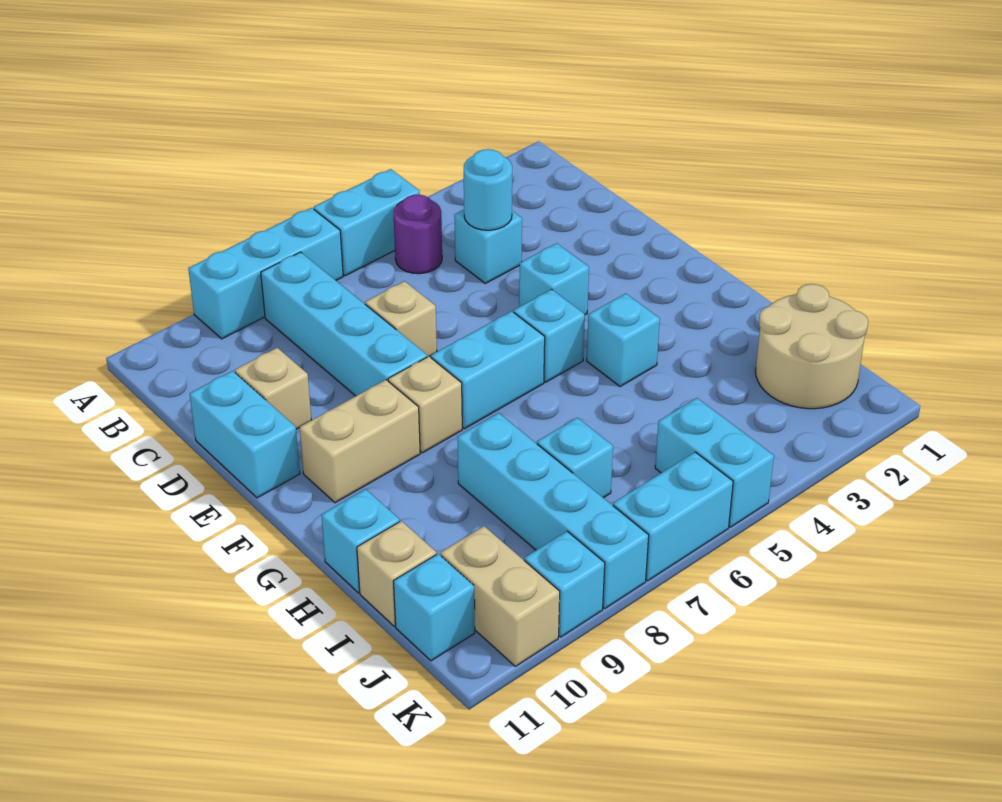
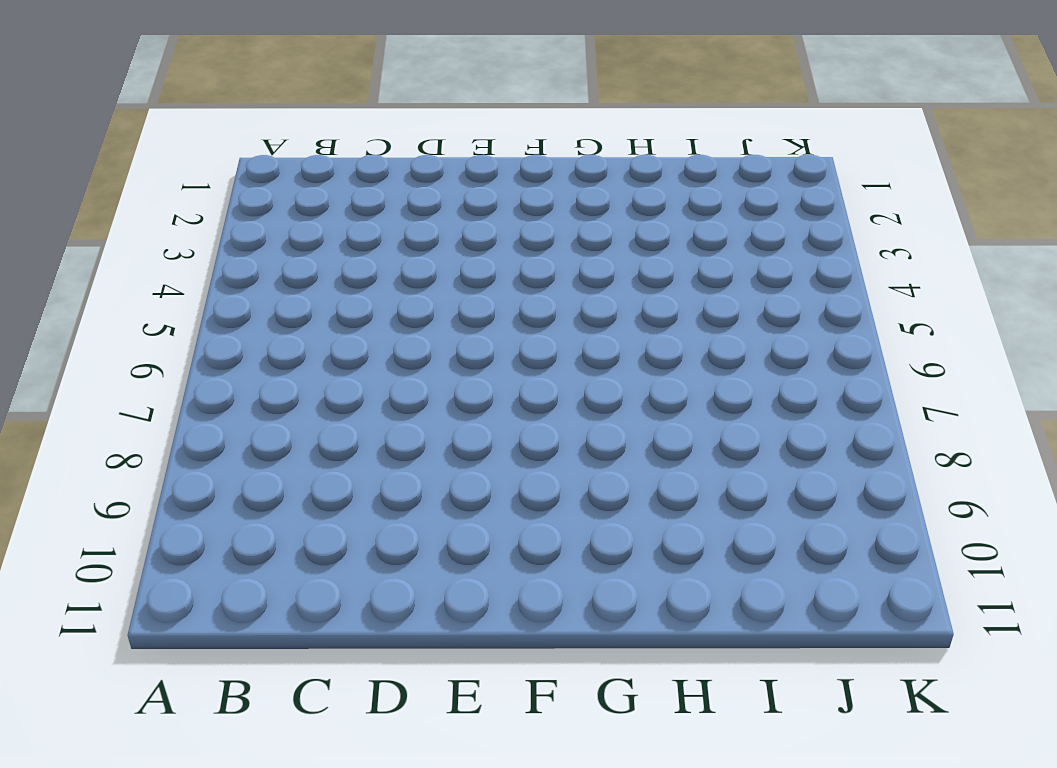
none -> cyan brick A5:A6 level 1
none -> cyan brick A7:A9 level 1
none -> purple round brick B5 level 1

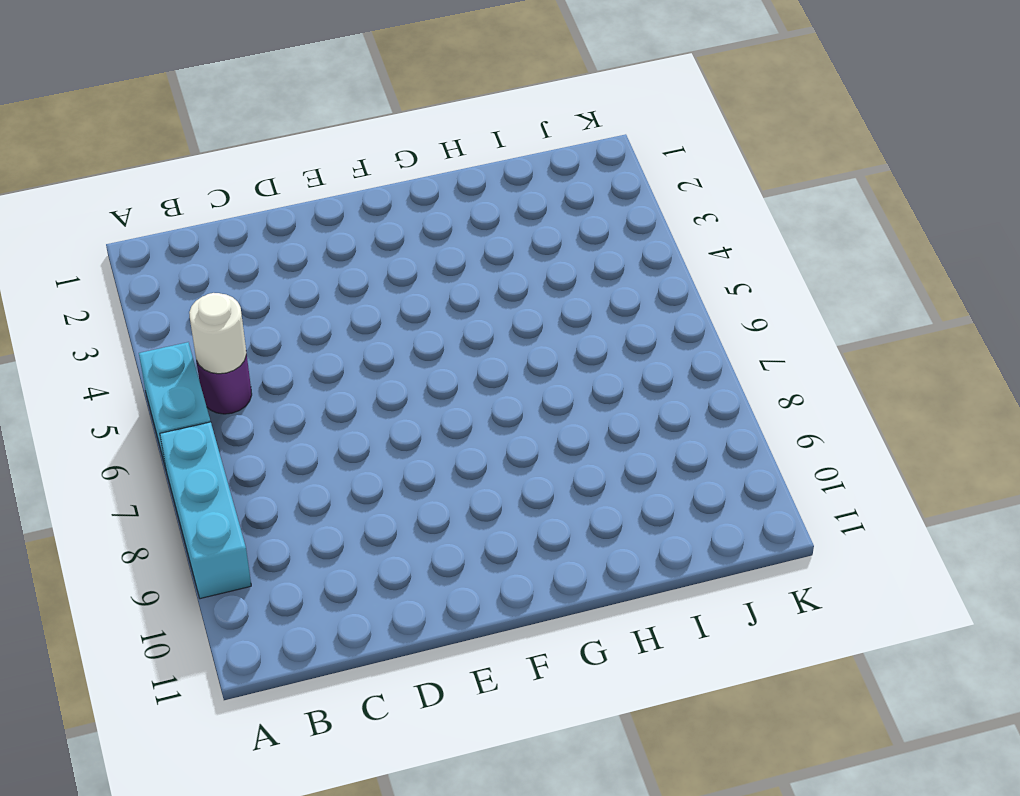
white round brick B5 level 2 -> none
none -> cyan brick B8:E8 level 1
none -> cyan brick C4 level 1
none -> tan brick D7 level 1

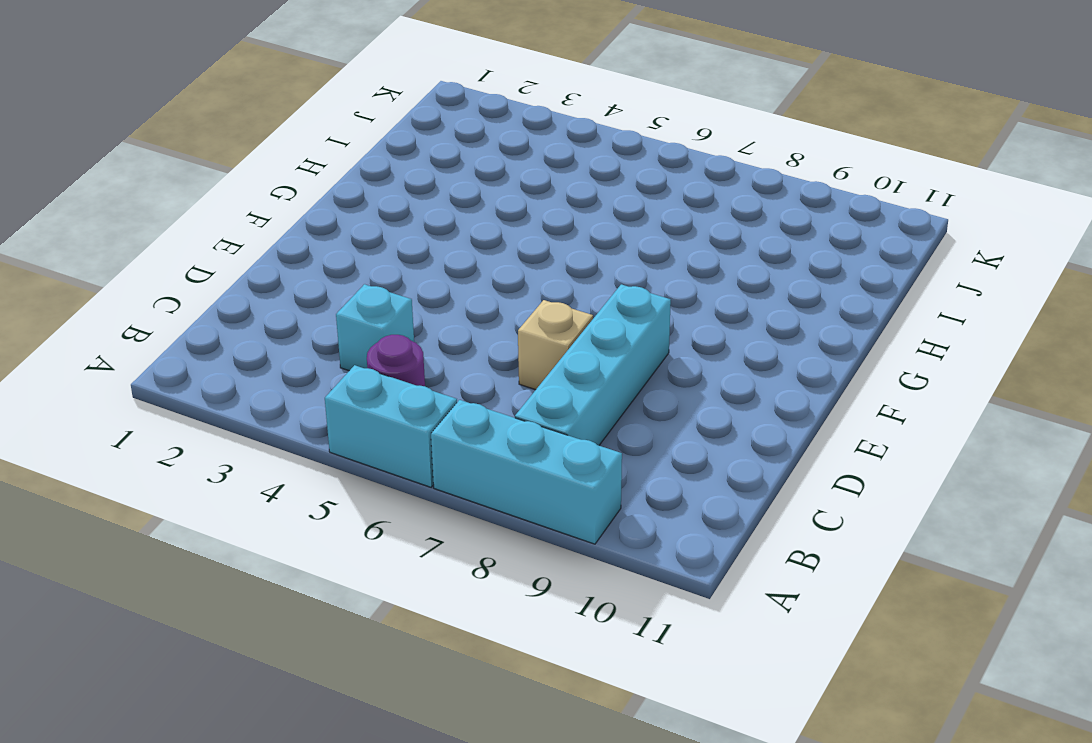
none -> tan brick D10 level 1
none -> cyan brick D11:E11 level 1
none -> cyan brick E4 level 1

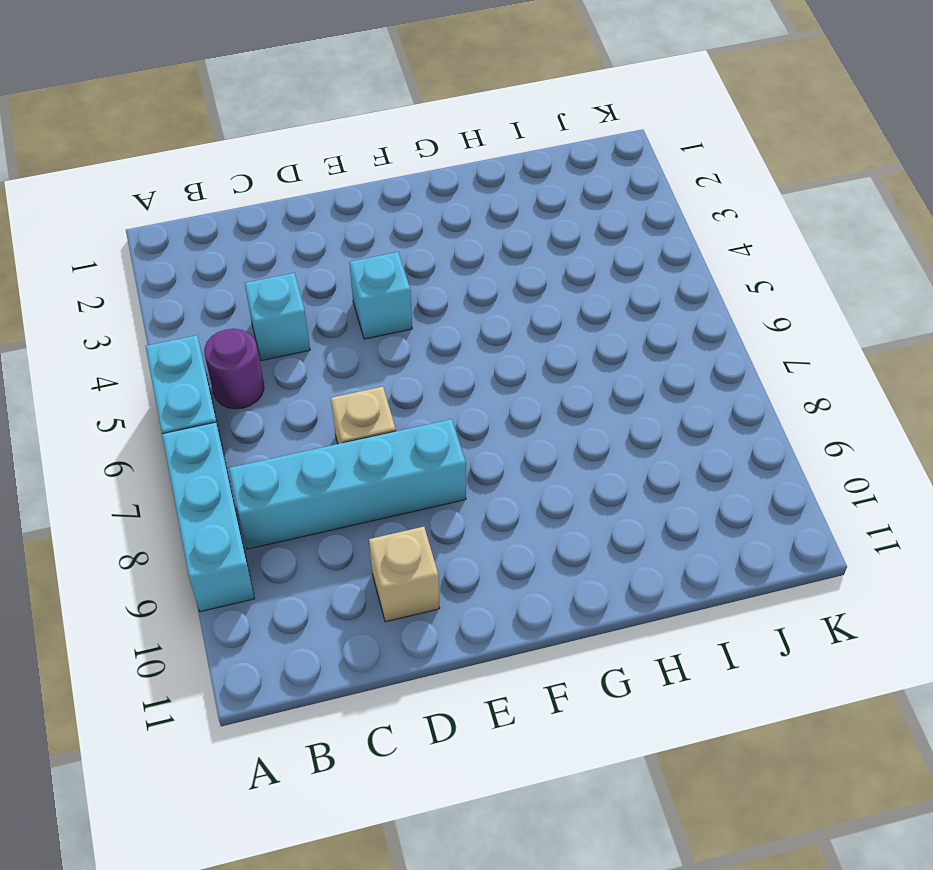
none -> cyan brick D11:E11 level 1
none -> cyan brick F5 level 1
none -> cyan brick F6:F7 level 1

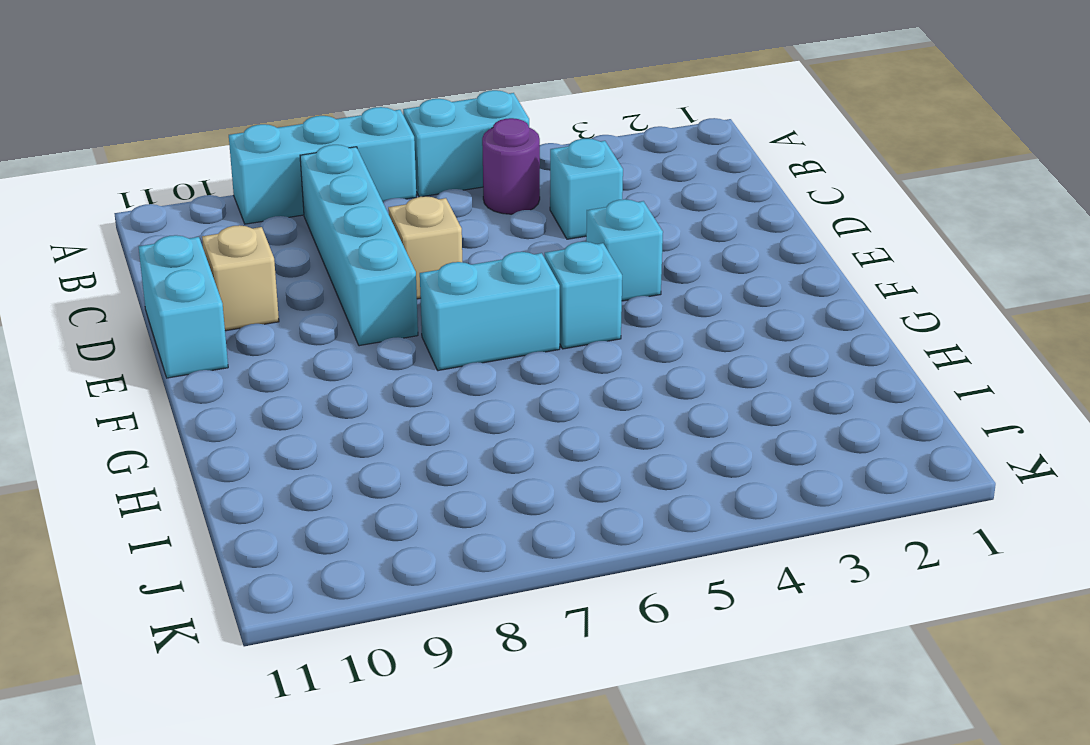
none -> tan brick F8 level 1
none -> tan brick F9:F10 level 1
none -> cyan brick G4 level 1

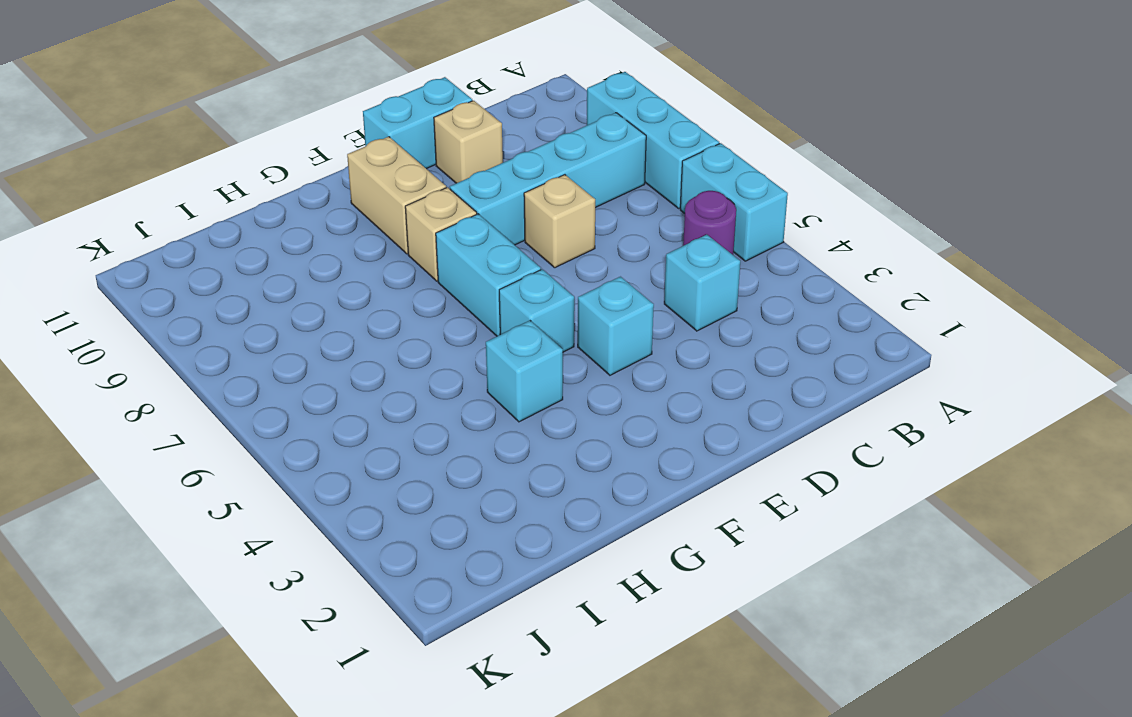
none -> cyan brick H8:K8 level 1
none -> cyan brick H11 level 1
none -> tan round brick I1:J2 level 1

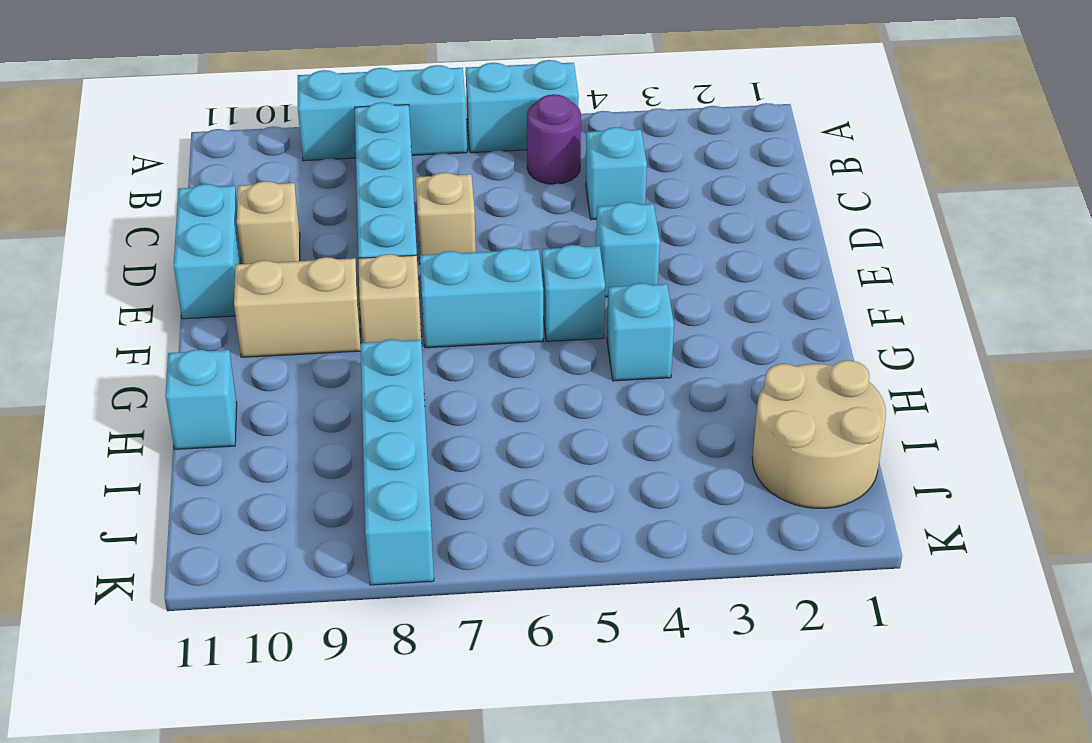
none -> cyan brick I7 level 1
none -> tan brick I11 level 1
none -> cyan brick J5:K5 level 1

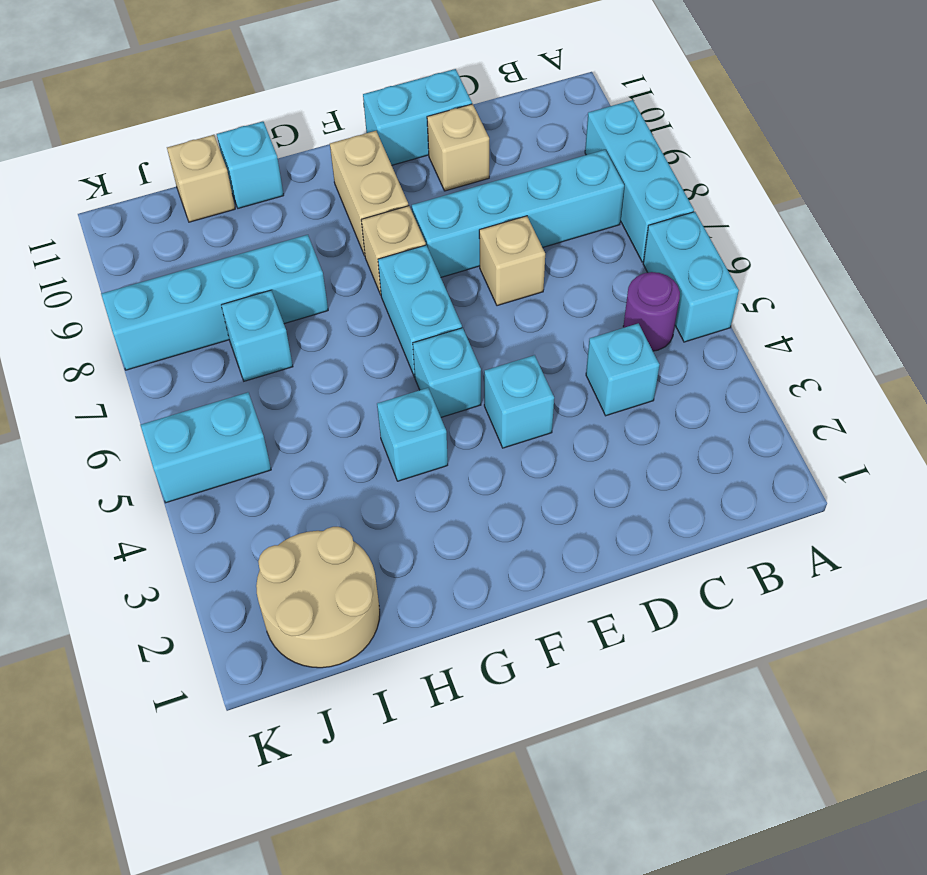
none -> tan brick J10:K10 level 1
none -> cyan brick J11 level 1
none -> cyan brick K6:K7 level 1

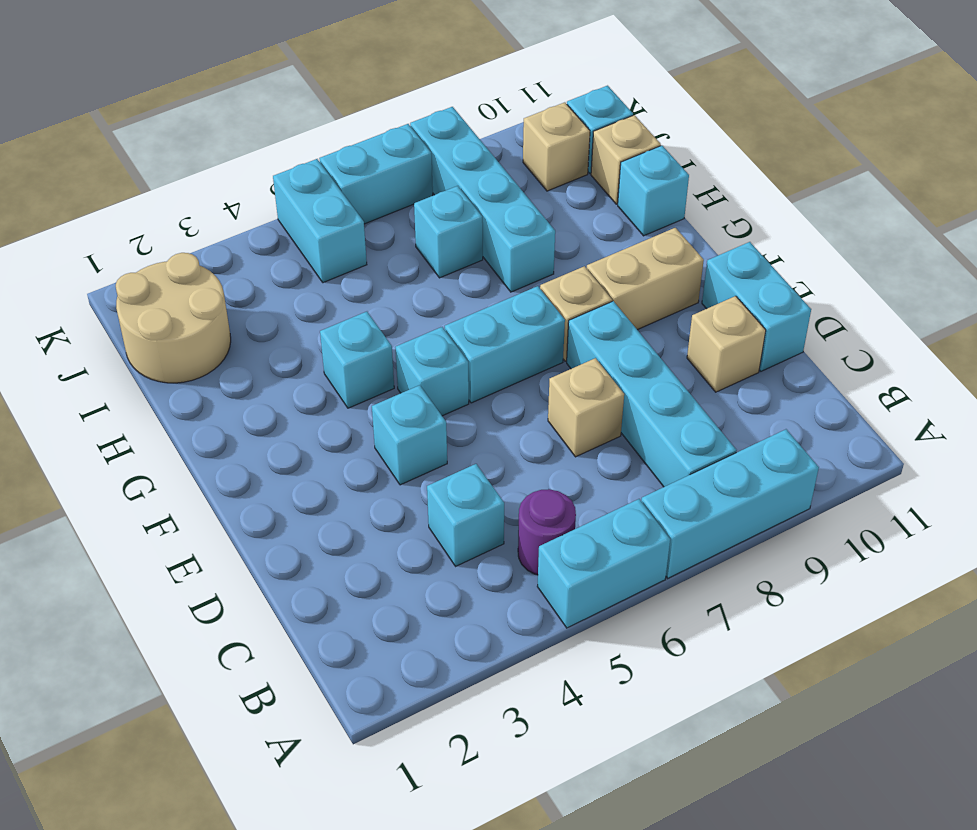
tan brick J10 level 1 -> tan brick J10:K10 level 1
none -> cyan brick K9 level 1
none -> cyan round brick C4 level 2

